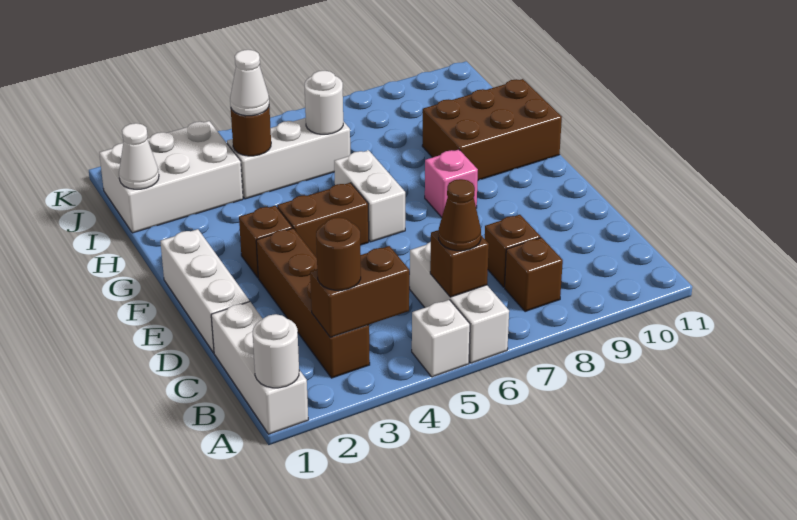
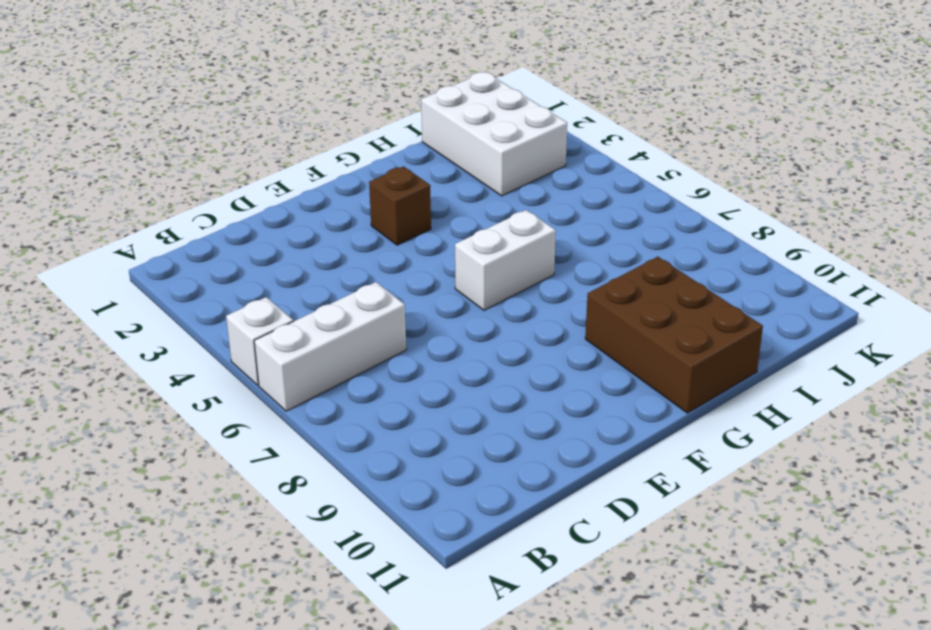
none -> white brick A1:C1 level 1
none -> brown brick B3:E3 level 1
none -> brown brick B8 level 1

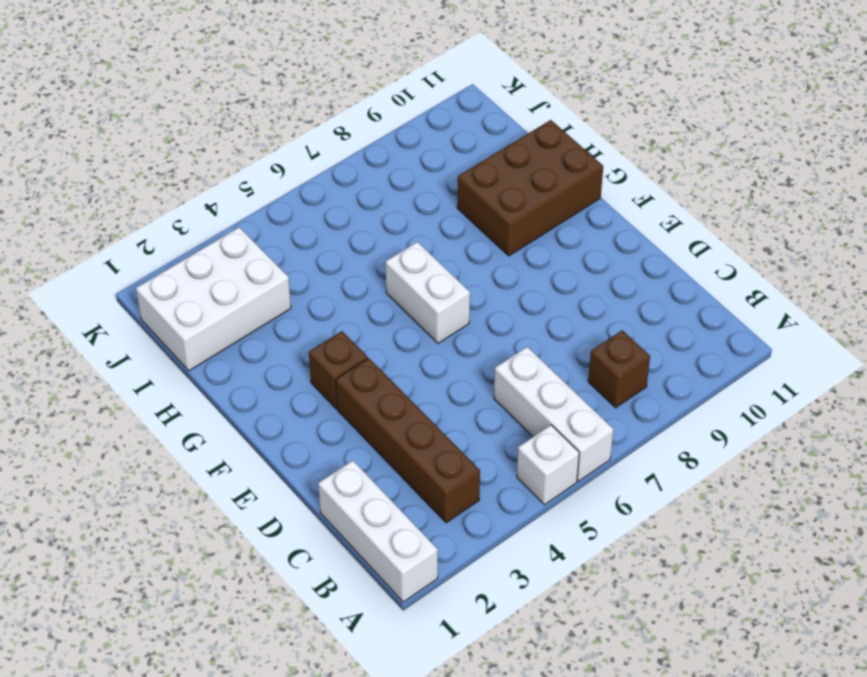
none -> brown brick C8 level 1
none -> white brick D1:F1 level 1
none -> brown brick F4:F5 level 1

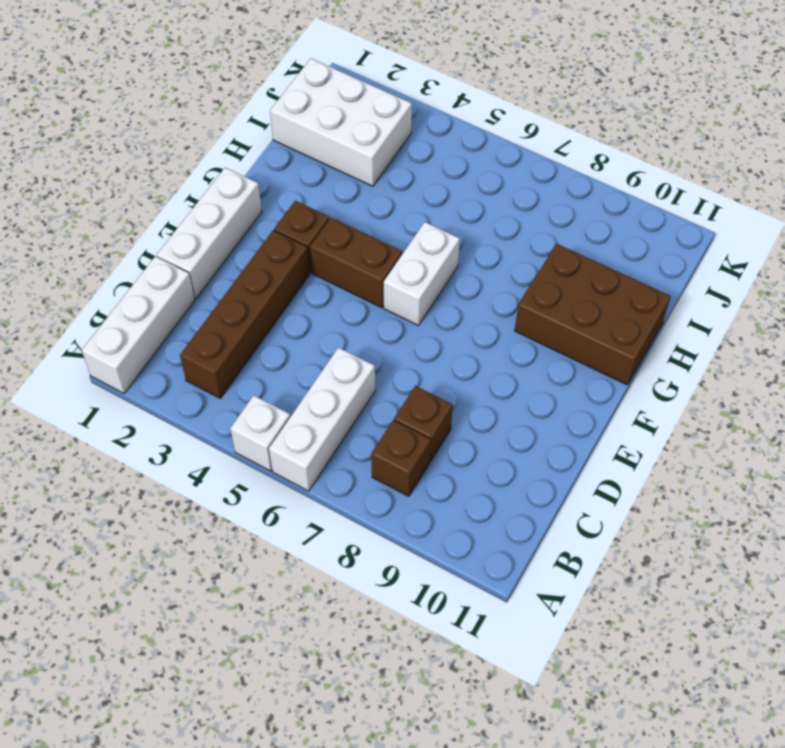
none -> pink brick F8 level 1
none -> white brick I4:I6 level 1
none -> white round brick A1 level 2

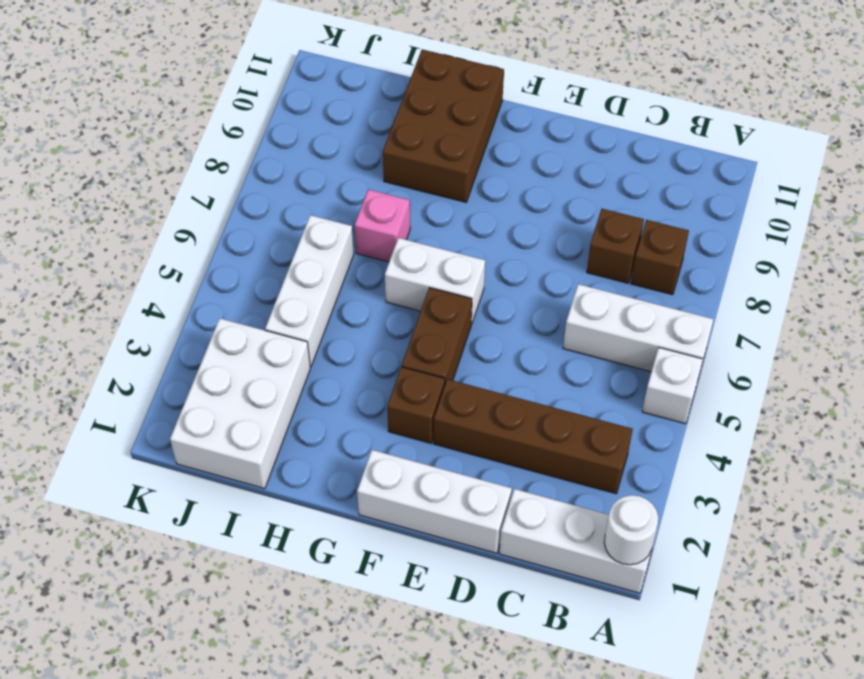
pink brick H7 level 1 -> pink brick F8 level 1
none -> brown brick B3:B4 level 2
none -> brown brick B6 level 2
none -> white cone I1 level 2

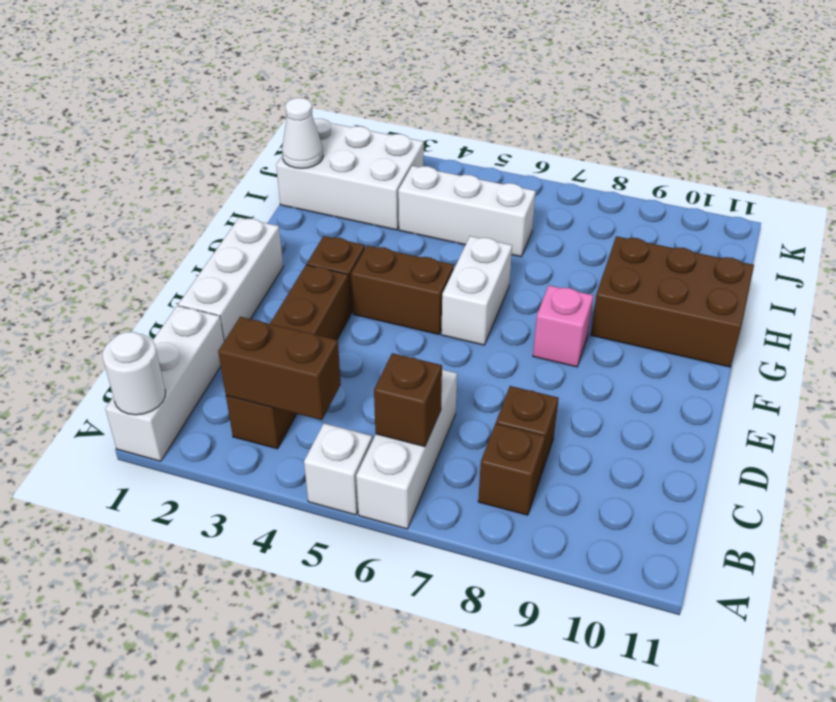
none -> brown round brick I4 level 2
none -> white round brick I6 level 2
none -> brown round brick B3 level 3

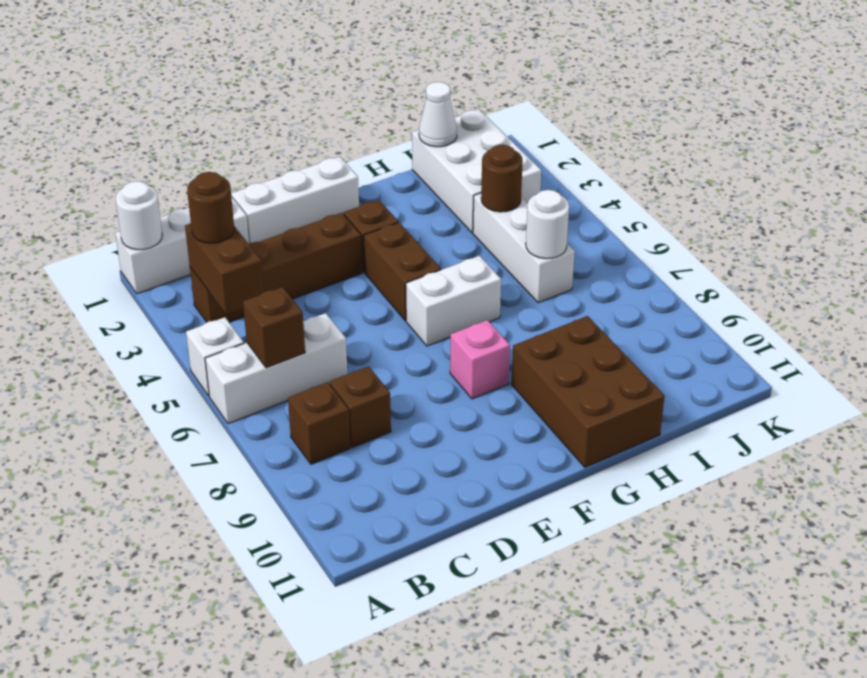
none -> brown cone B6 level 3
none -> white cone I4 level 3

